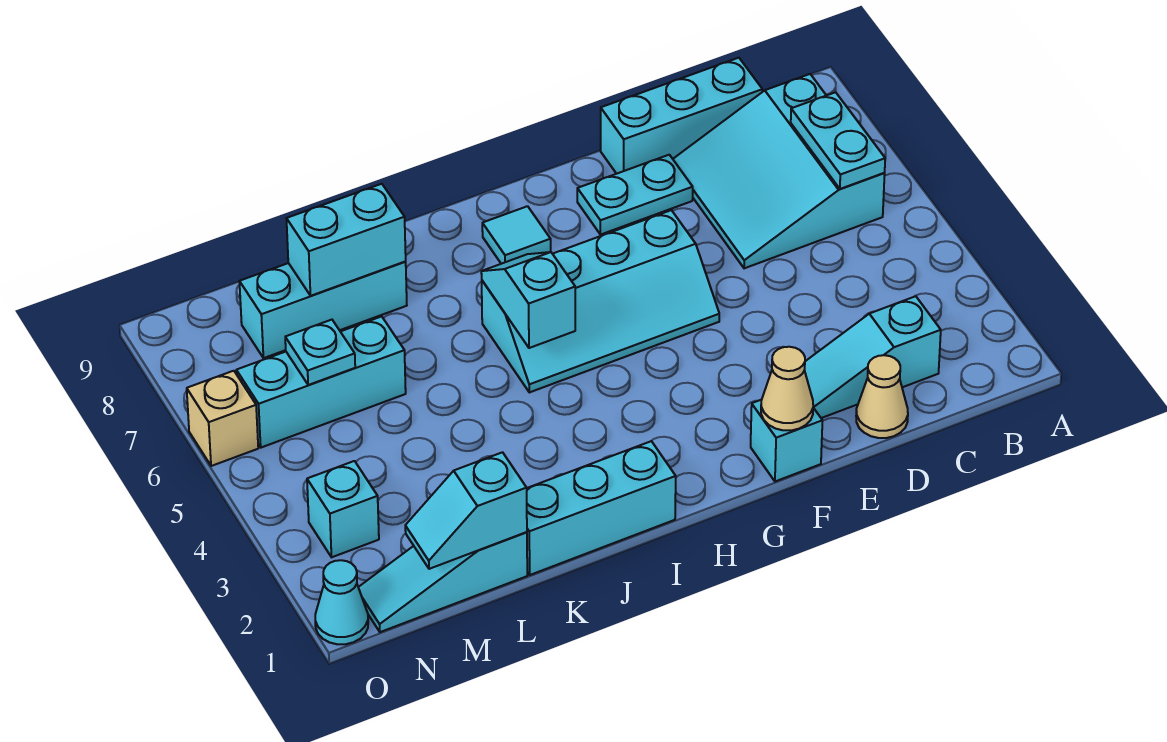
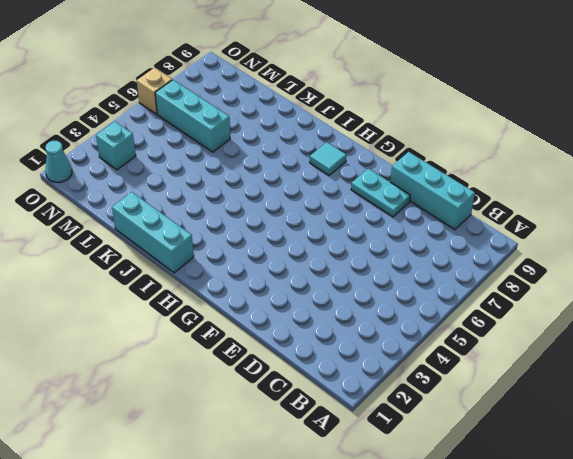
none -> cyan slope B6:D8 level 1 top B
none -> cyan slope C2:E2 level 1 top C
none -> tan cone D1 level 1

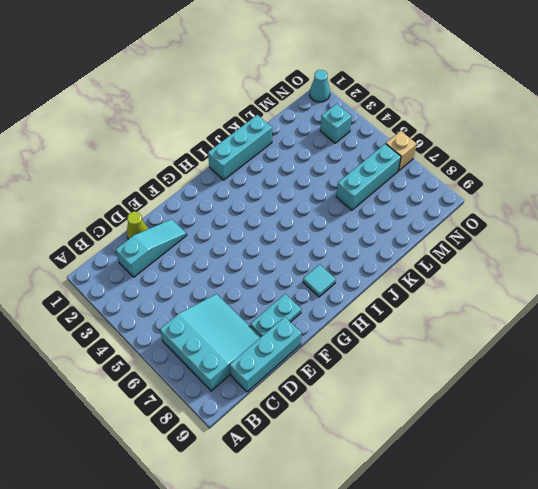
lime cone D1 level 1 -> tan cone D1 level 1
none -> cyan brick F1 level 1
none -> cyan slope F5:I6 level 1 top 6
none -> cyan brick K8:M8 level 1

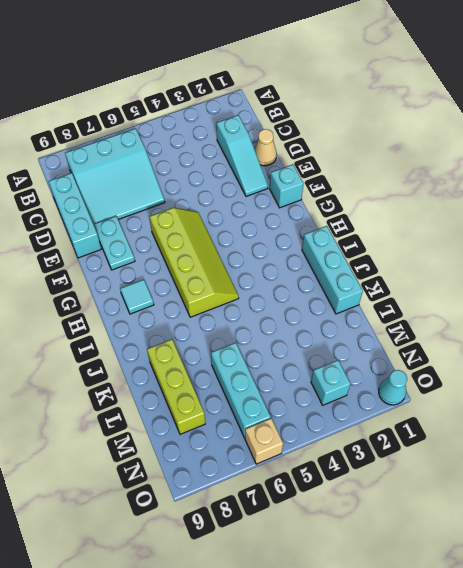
lime slope F5:I6 level 1 top 6 -> cyan slope F5:I6 level 1 top 6
lime brick K8:M8 level 1 -> cyan brick K8:M8 level 1
none -> cyan slope L1:N1 level 1 top L
none -> cyan plate B6:B7 level 2
none -> tan cone F1 level 2

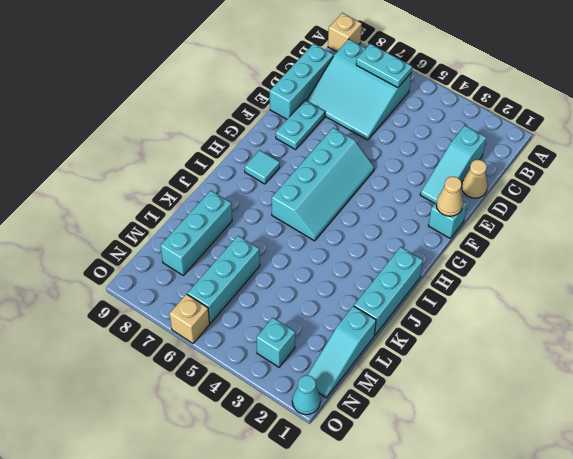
tan brick A9 level 1 -> none
none -> cyan slope I5:I6 level 2 top 5
none -> cyan brick K8:L8 level 2
none -> cyan slope L1:M1 level 2 top L

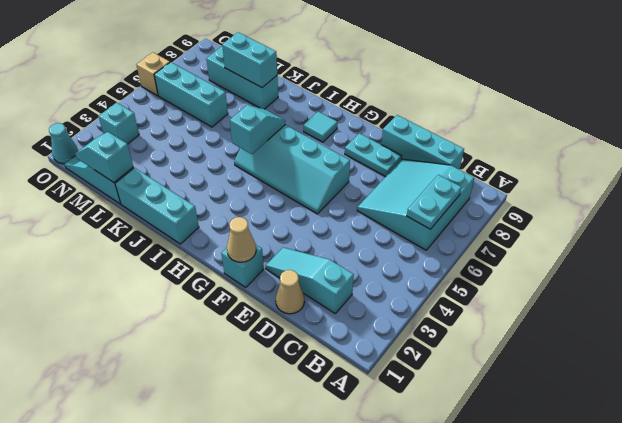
none -> cyan plate M6 level 2

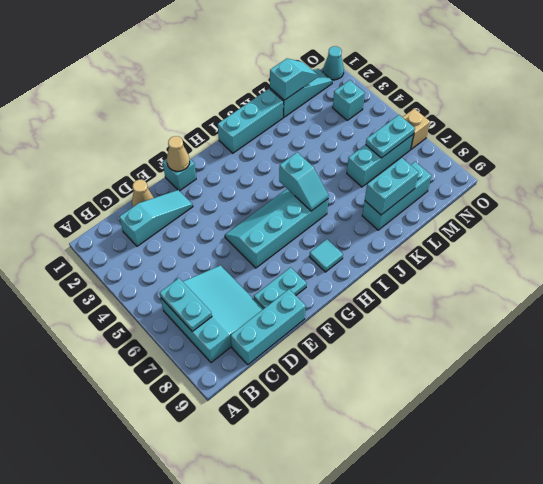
cyan plate M6:N6 level 2 -> cyan plate M6 level 2

